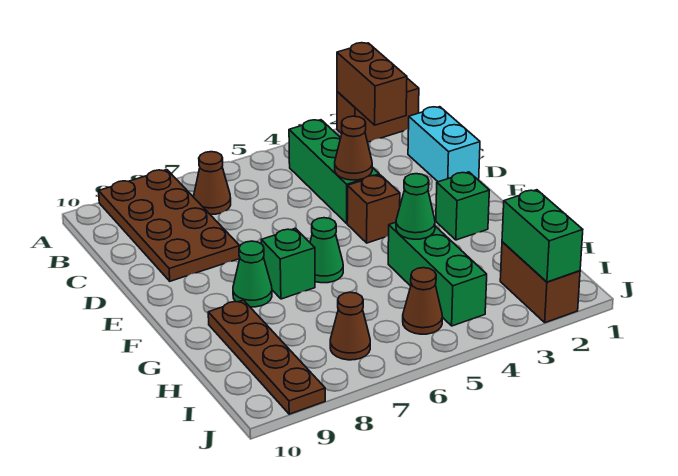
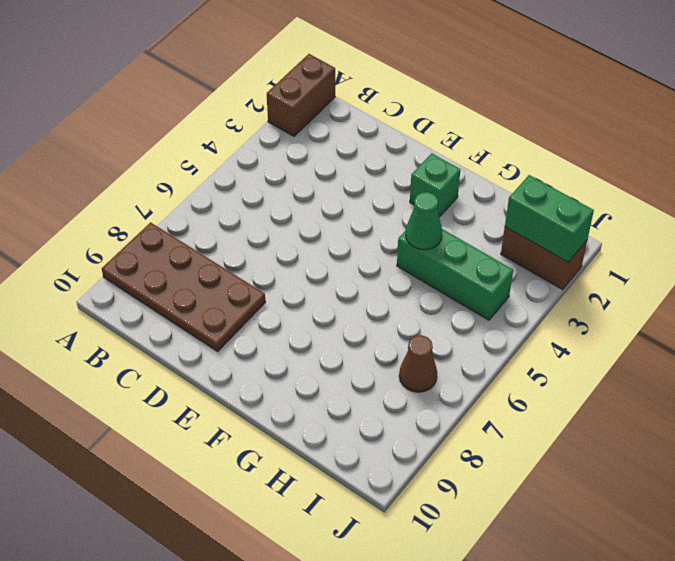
none -> green brick B4:D4 level 1
none -> brown cone B7 level 1
none -> cyan brick C1:D1 level 1

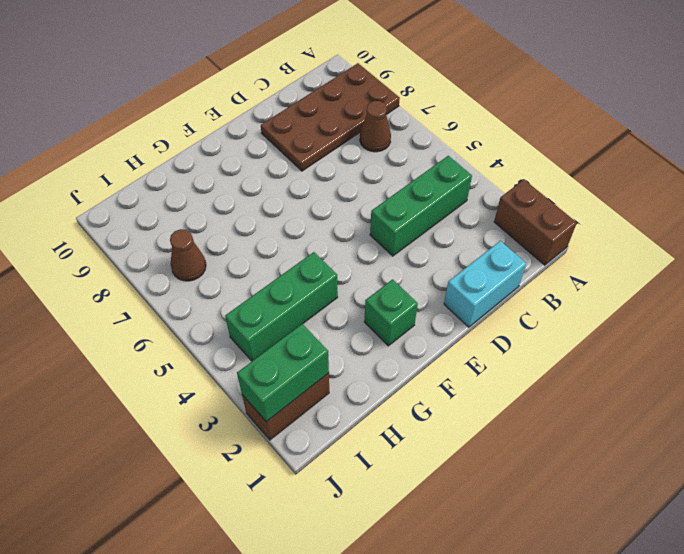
none -> brown brick E4 level 1
none -> green cone F6 level 1
none -> green brick F7 level 1

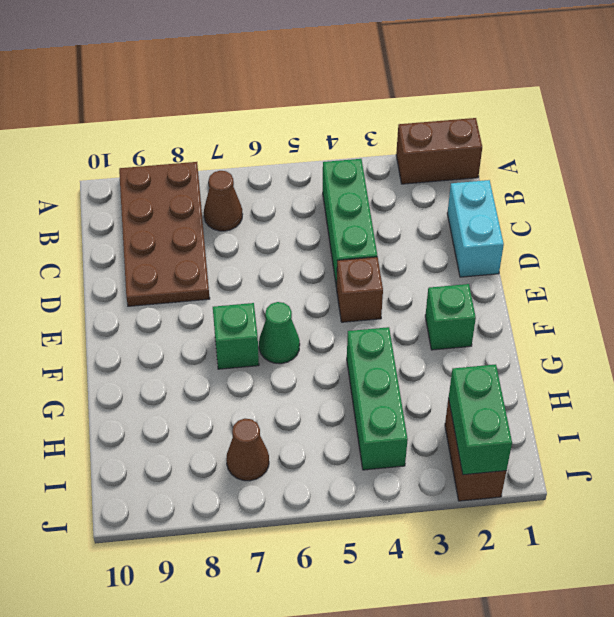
none -> green cone F8 level 1
none -> brown plate G9:J9 level 1
none -> brown cone I5 level 1

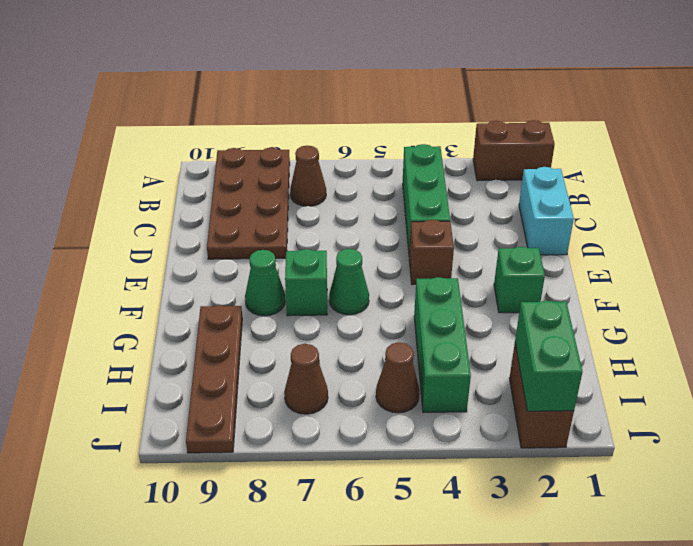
none -> brown brick A2:B2 level 2
none -> brown cone D4 level 2
none -> green cone G4 level 2

